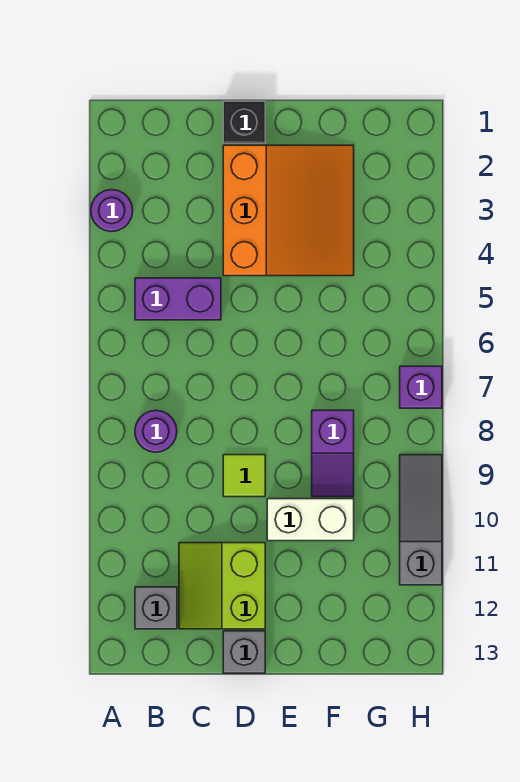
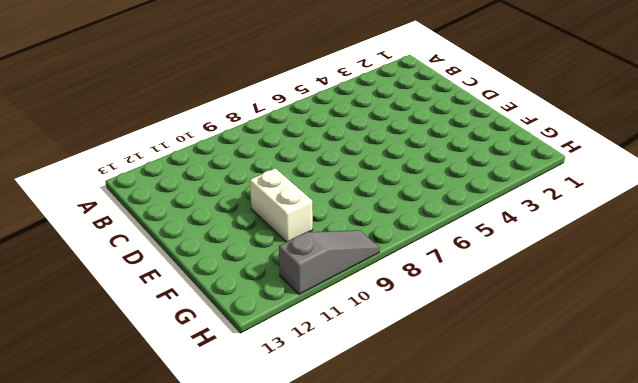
none -> purple round brick A3 level 1
none -> purple brick B5:C5 level 1
none -> purple round brick B8 level 1

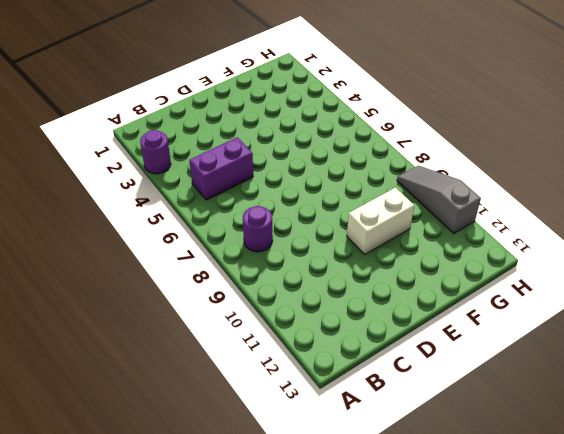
none -> grey brick B12 level 1
none -> lime slope C11:D12 level 1 top D
none -> black brick D1 level 1

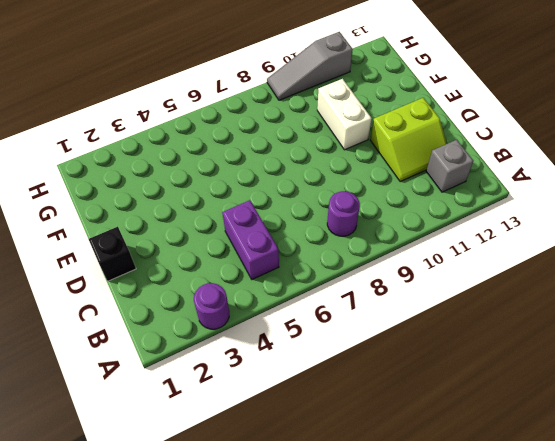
none -> orange slope D2:F4 level 1 top D
none -> lime tile D9 level 1
none -> grey brick D13 level 1

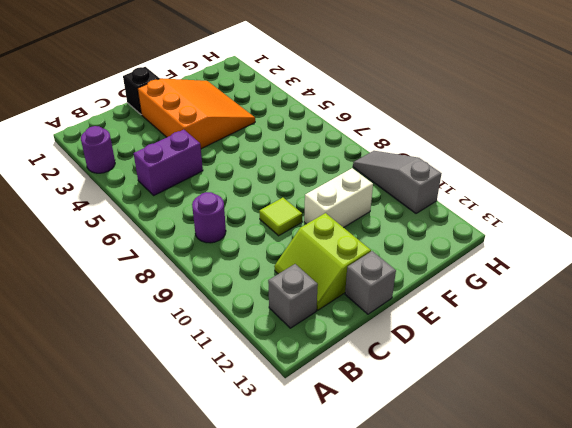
none -> purple slope F8:F9 level 1 top 8
none -> purple brick H7 level 1

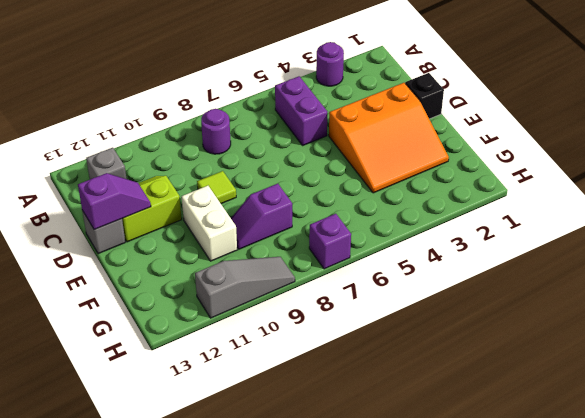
purple slope D12:D13 level 2 top 13 -> none

